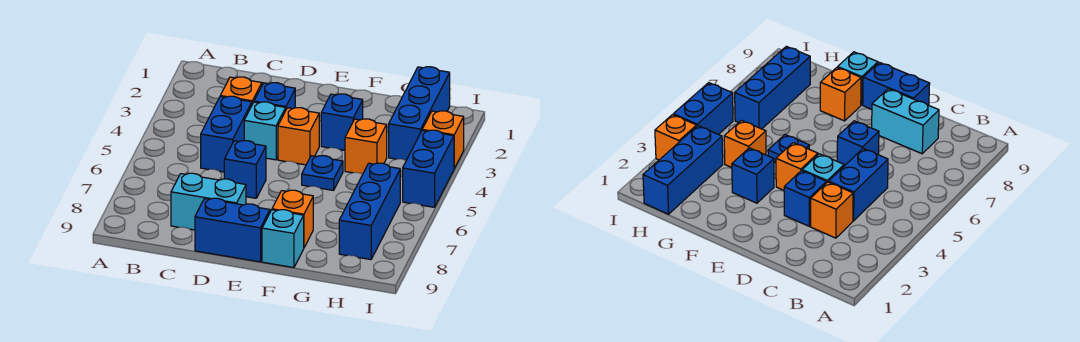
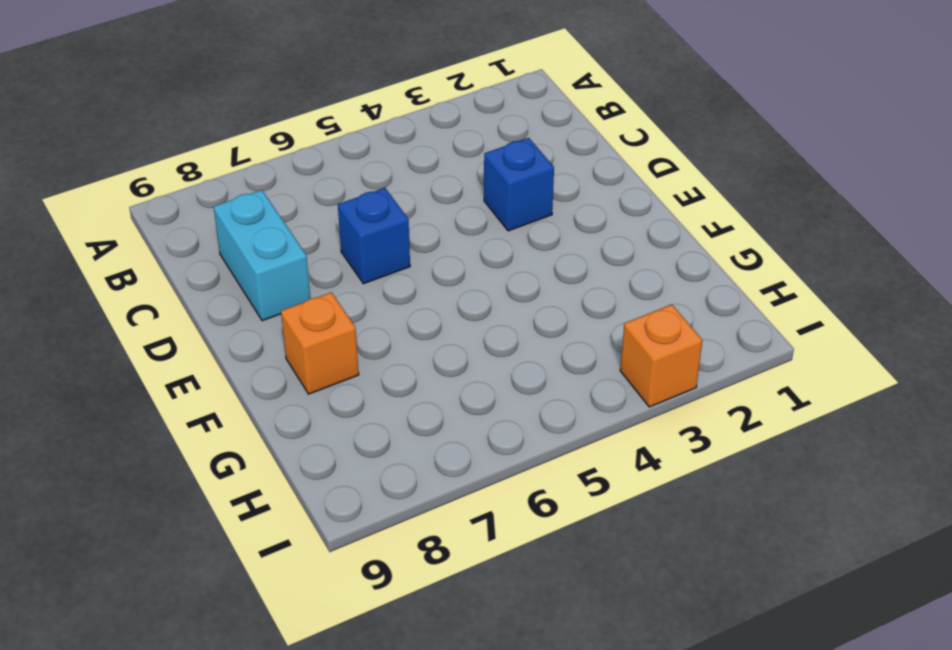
none -> orange brick C3 level 1
none -> blue brick C4:C5 level 1
none -> cyan brick D4 level 1

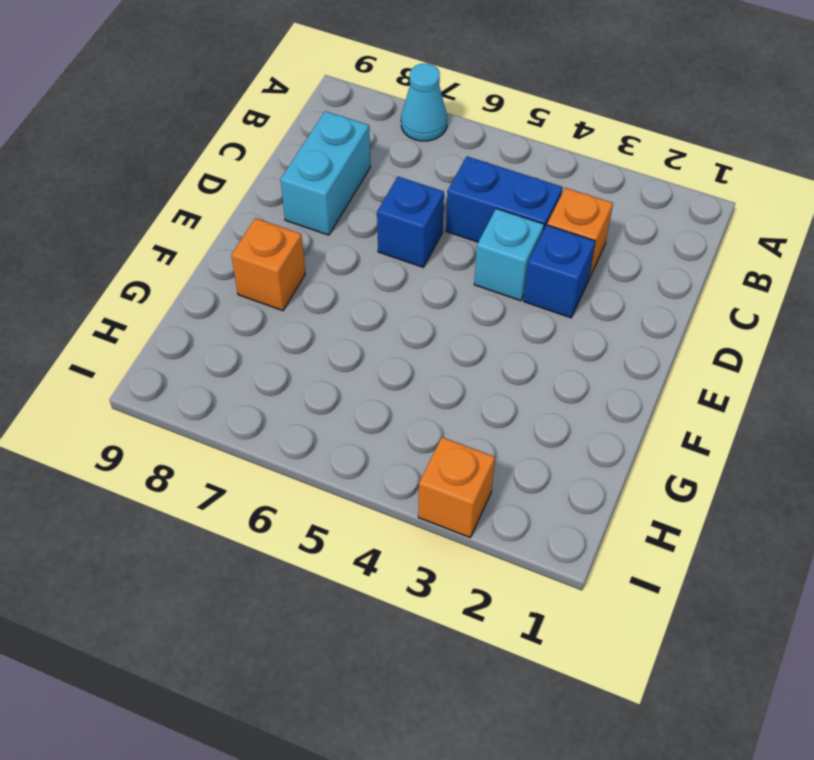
cyan cone A7 level 1 -> none
none -> blue brick D9:E9 level 1
none -> orange brick E4 level 1
none -> blue brick F3 level 1

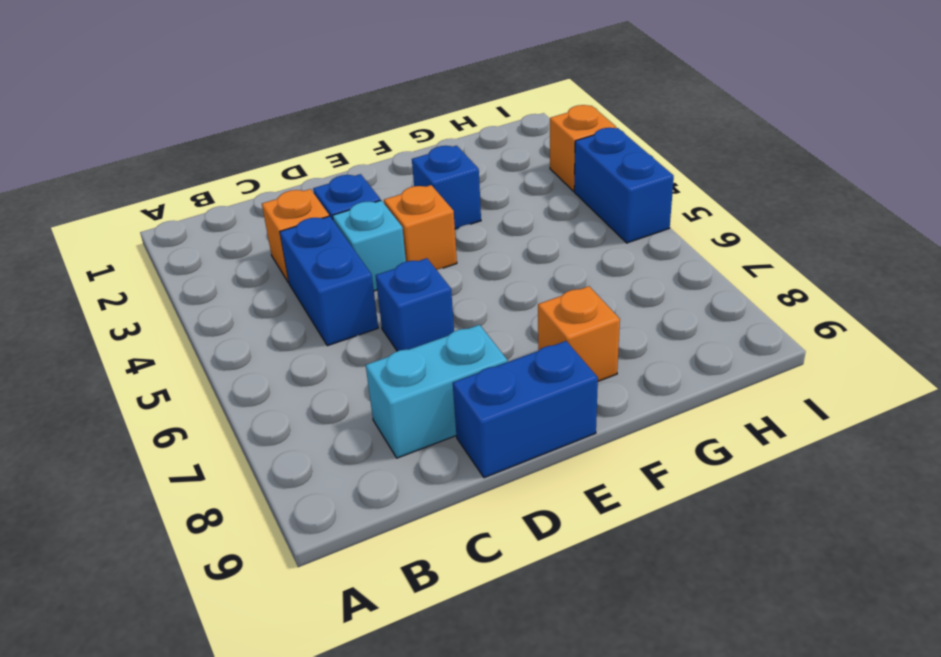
none -> blue plate F5 level 1
none -> cyan brick F9 level 1
none -> orange brick G4 level 1

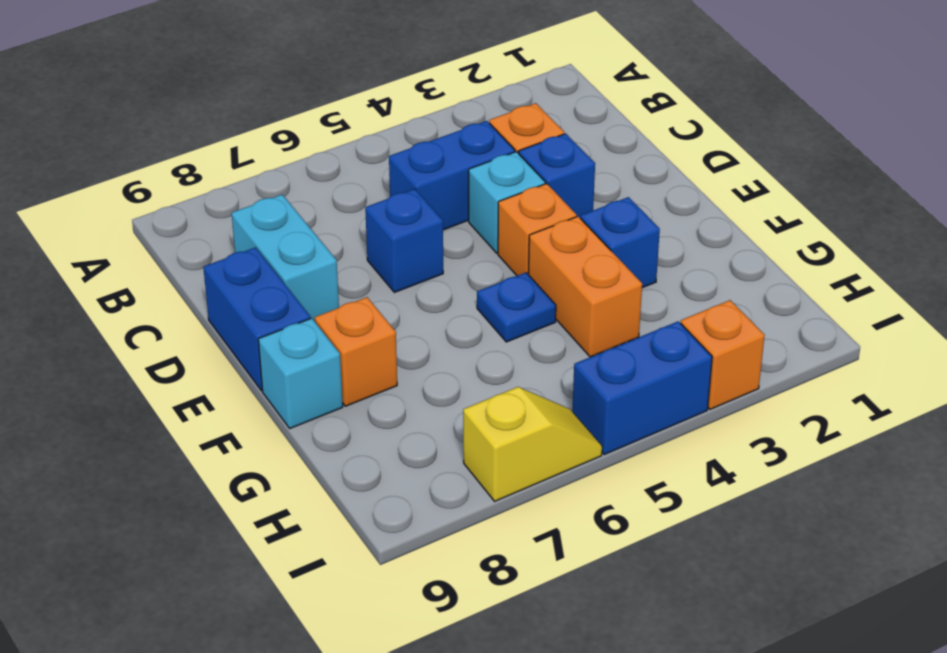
orange brick F4:G4 level 1 -> orange brick G4 level 1
yellow slope I6:I7 level 1 top 7 -> none
none -> blue brick H1:H3 level 1
none -> blue brick H6:H8 level 1

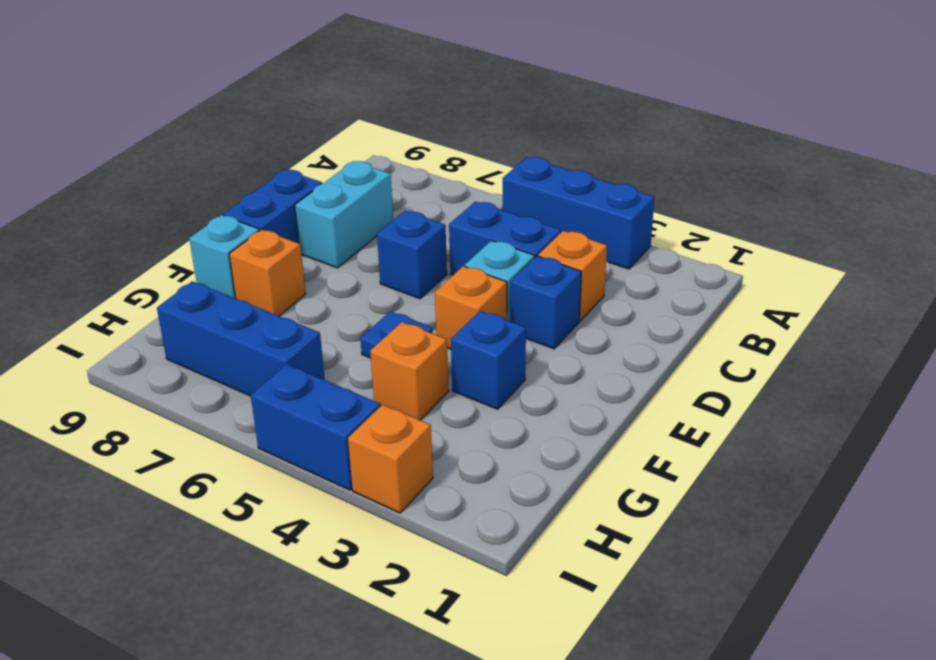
blue brick A3:A5 level 1 -> blue brick H1:H3 level 1

